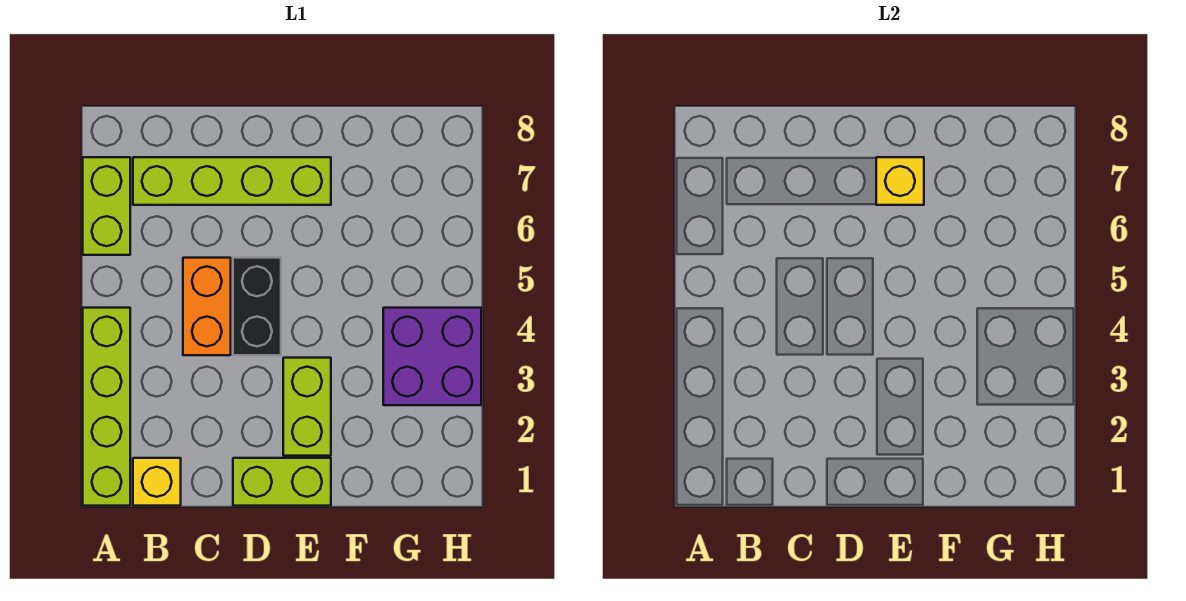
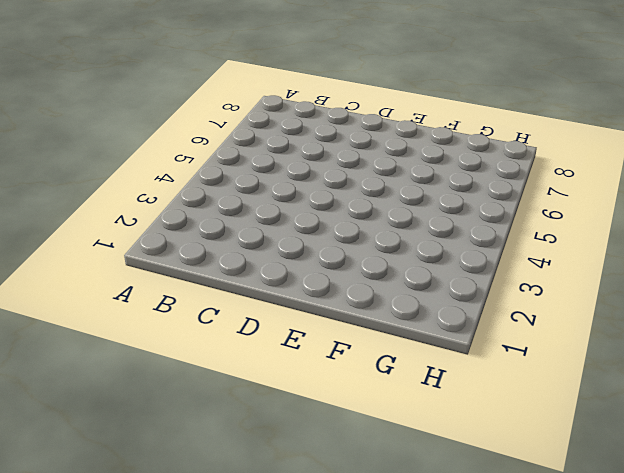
none -> lime brick A1:A4 level 1
none -> lime brick A6:A7 level 1

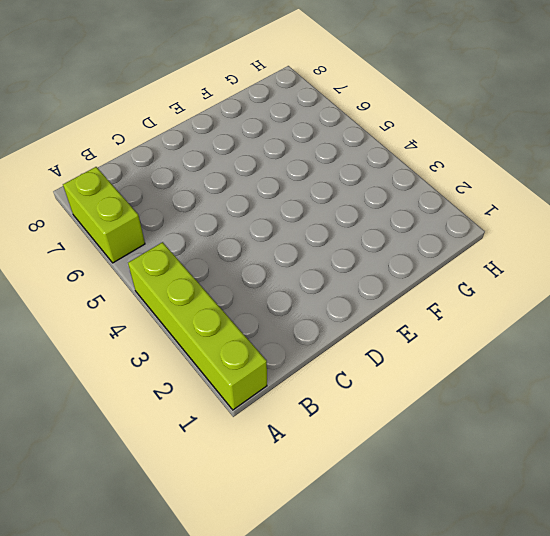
none -> yellow brick B1 level 1
none -> lime brick B7:E7 level 1

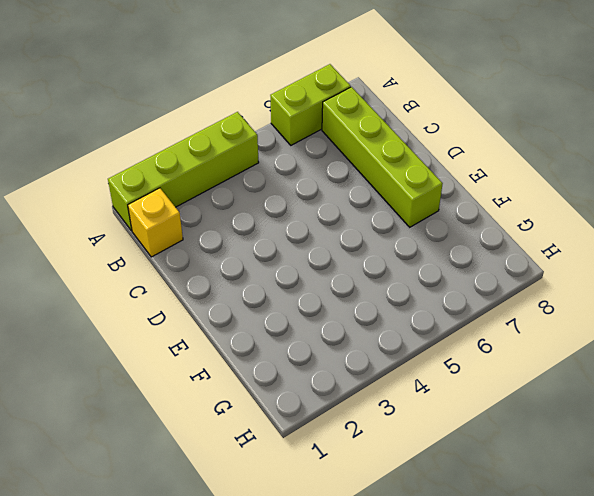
none -> orange brick C4:C5 level 1
none -> lime brick D1:E1 level 1

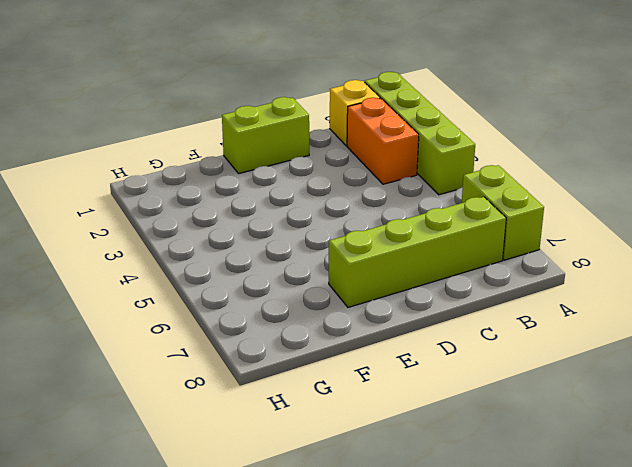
orange brick B2:B3 level 1 -> orange brick C4:C5 level 1
none -> black brick D4:D5 level 1
none -> lime brick E2:E3 level 1

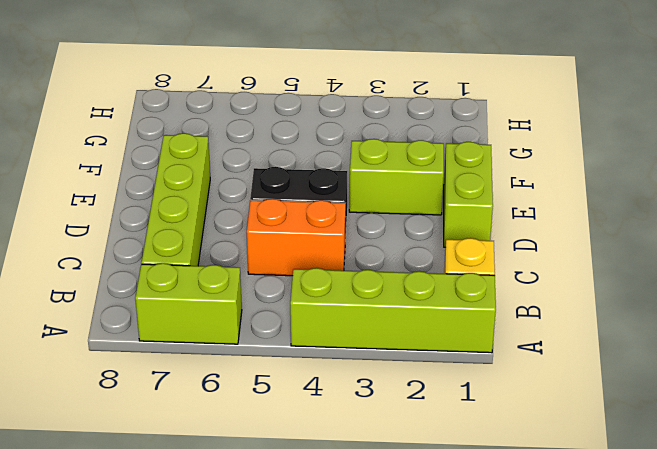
none -> purple brick G3:H4 level 1
none -> yellow brick E7 level 2

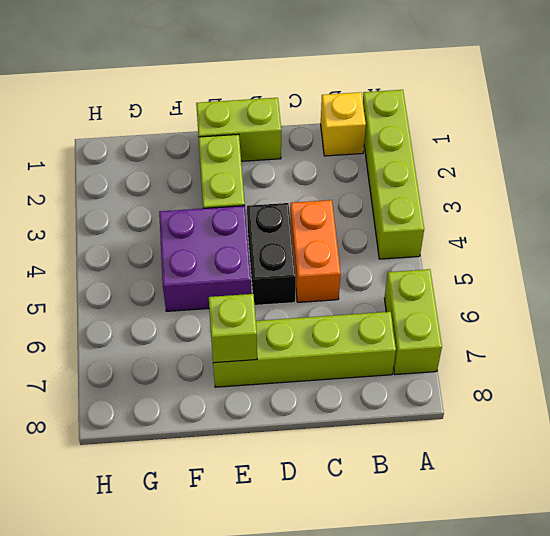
purple brick E4:F5 level 1 -> purple brick G3:H4 level 1
lime brick E7 level 2 -> yellow brick E7 level 2

